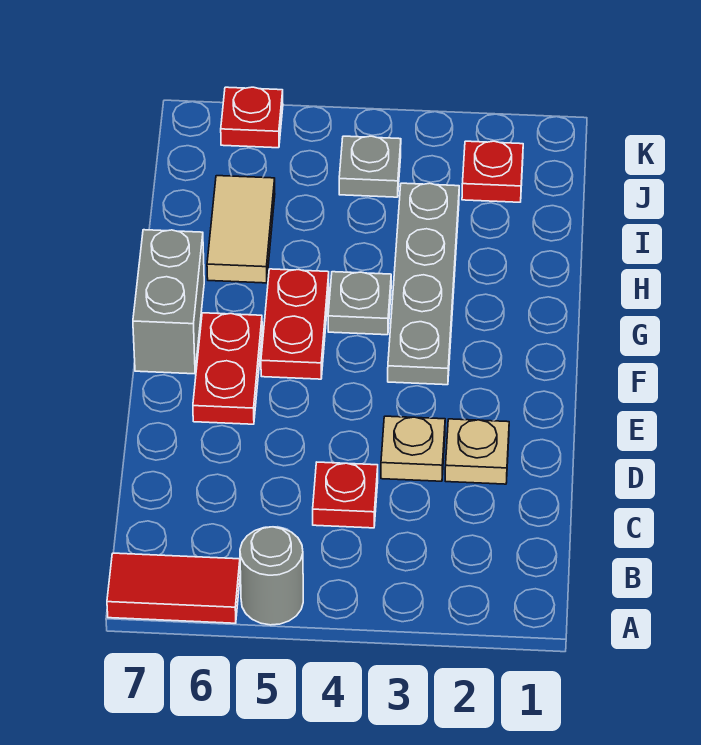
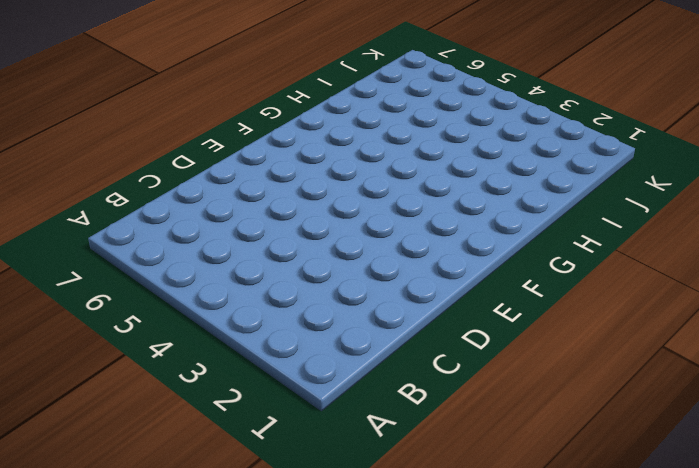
none -> grey round brick A5 level 1
none -> red tile A6:A7 level 1
none -> red plate C4 level 1

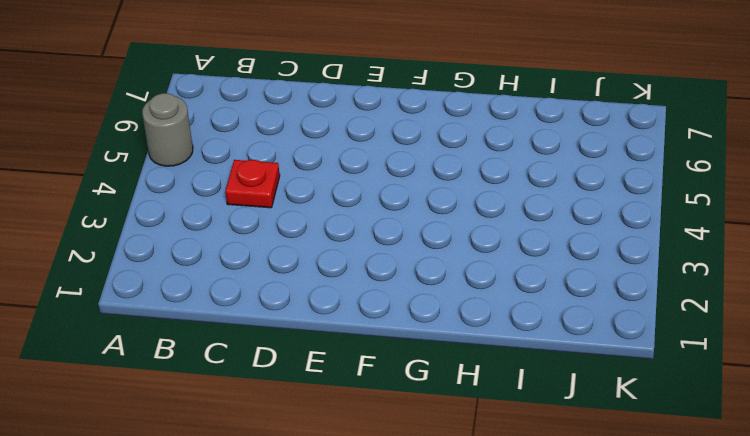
none -> red tile A6:A7 level 1
none -> tan plate D2 level 1
none -> tan plate D3 level 1

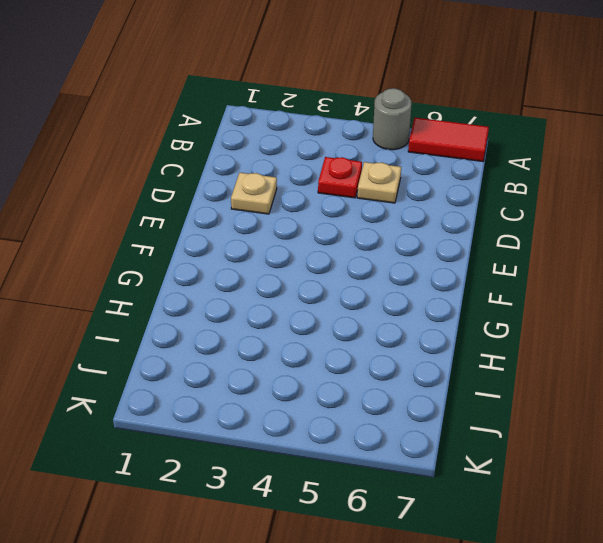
tan plate C5 level 1 -> tan plate D3 level 1
none -> red plate E6:F6 level 1
none -> grey plate F3:I3 level 1
none -> red plate F5:G5 level 1

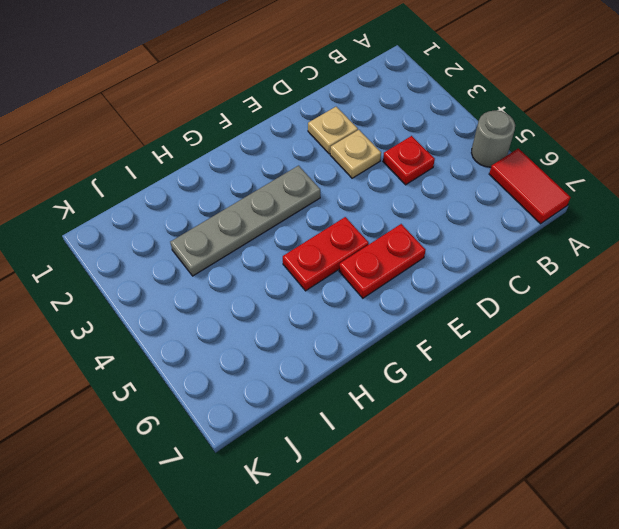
none -> grey brick F7:G7 level 1
none -> grey plate G4 level 1
none -> tan tile H6:I6 level 1

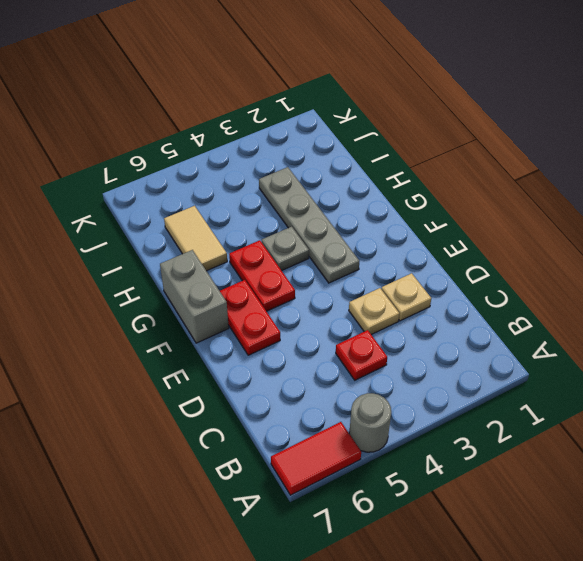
none -> red plate J2 level 1
none -> grey plate J4 level 1
none -> red plate K6 level 1

